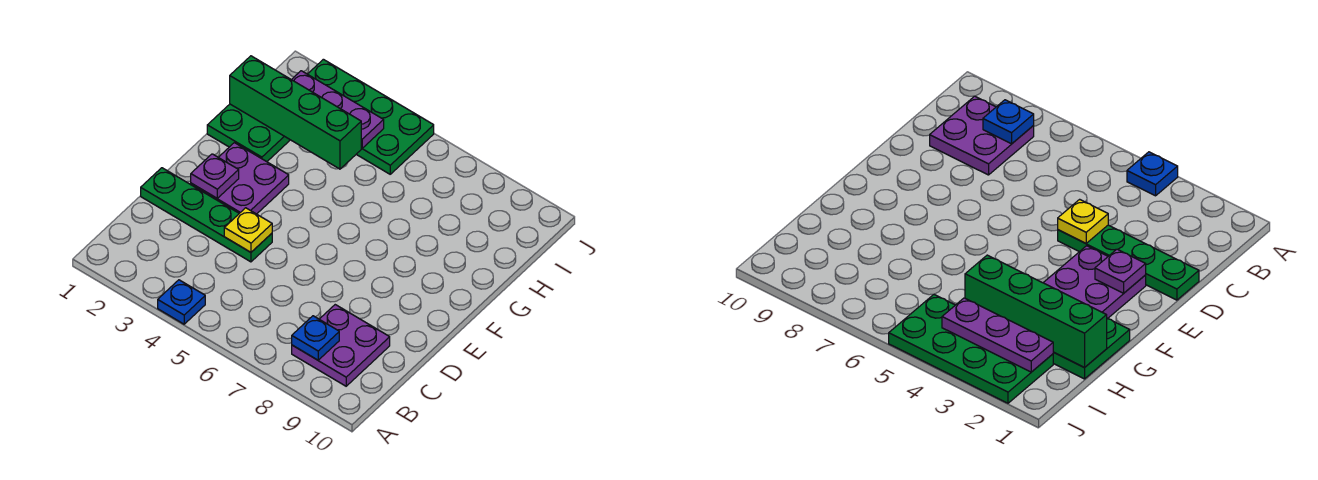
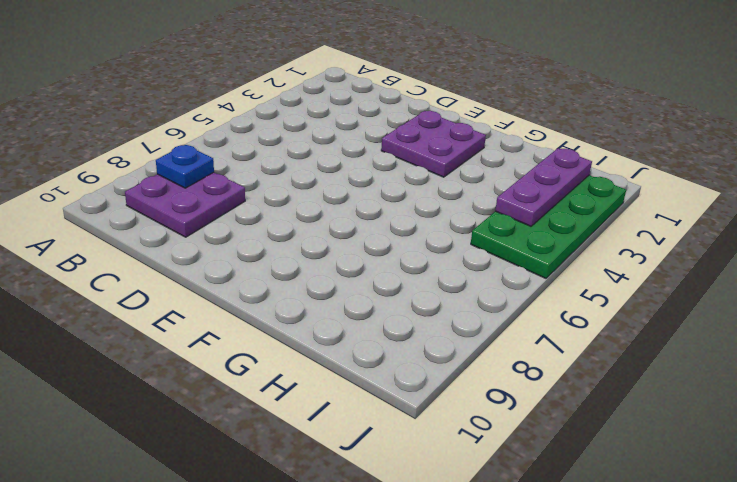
none -> blue plate A4 level 1
none -> green plate D1:D4 level 1

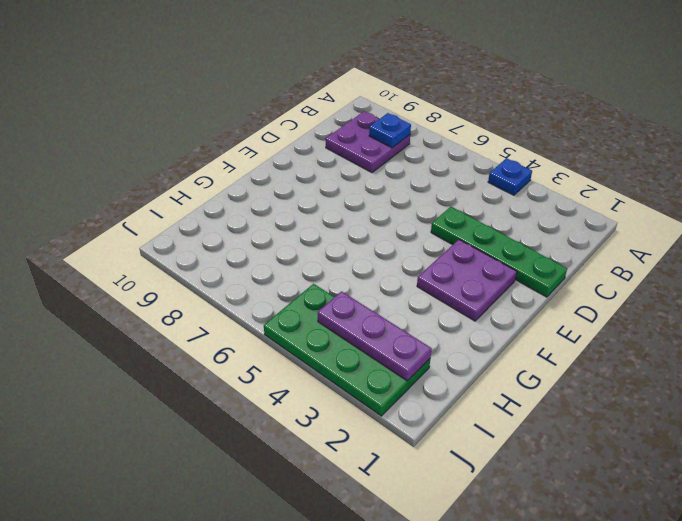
none -> green plate G1:H2 level 1
none -> yellow plate D4 level 2

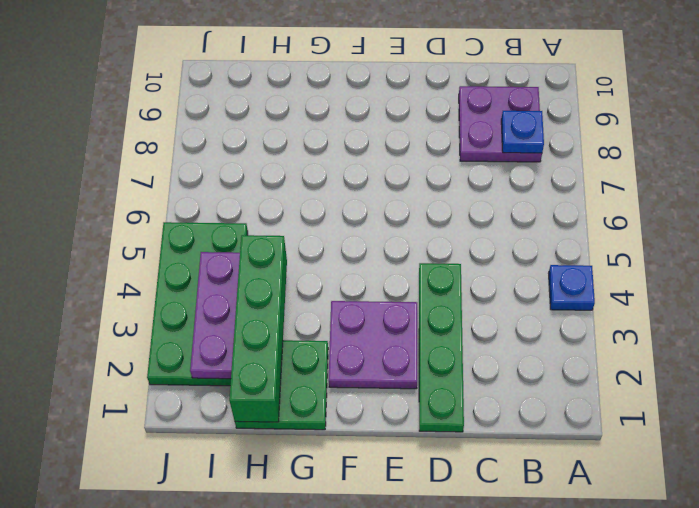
none -> yellow plate D4 level 2
none -> purple plate E2 level 2

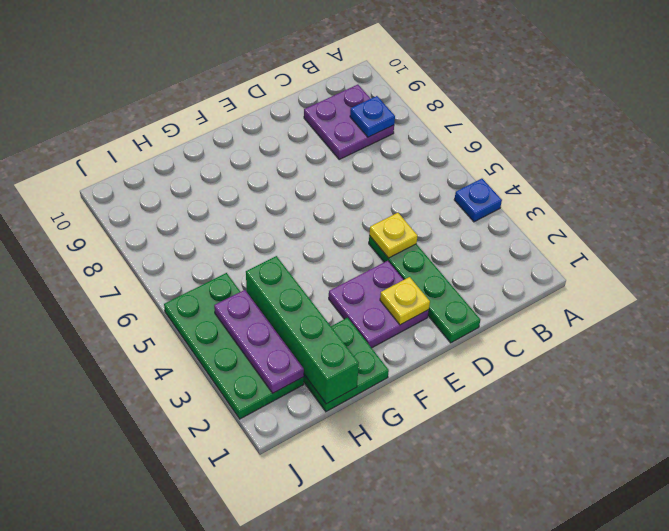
yellow plate E2 level 2 -> purple plate E2 level 2

